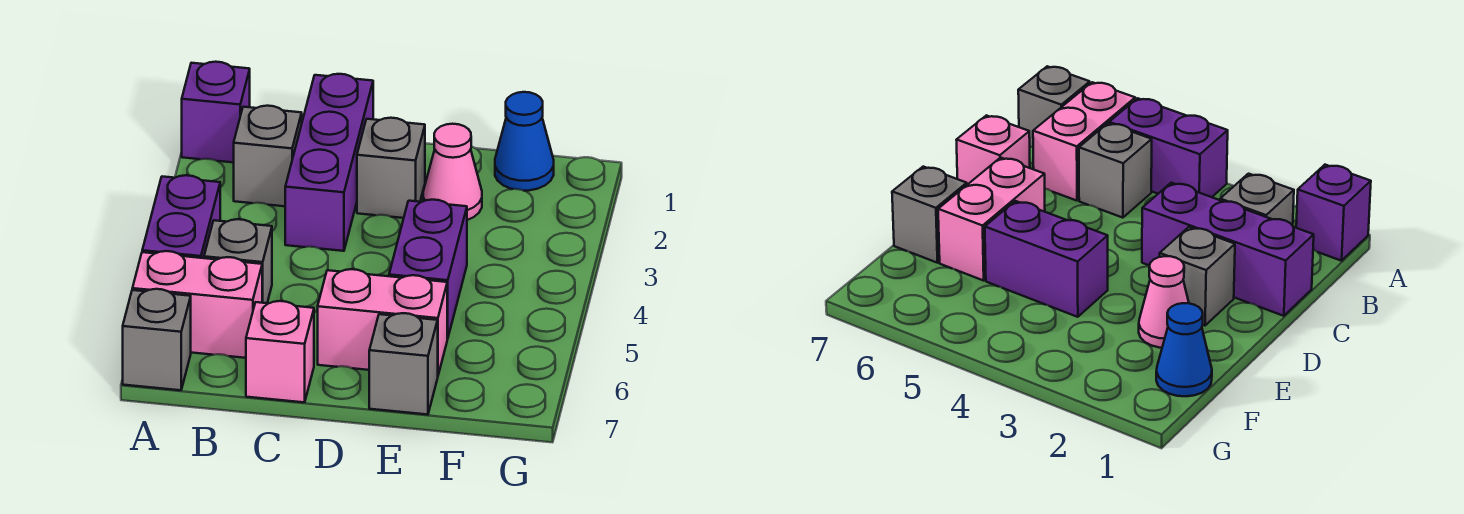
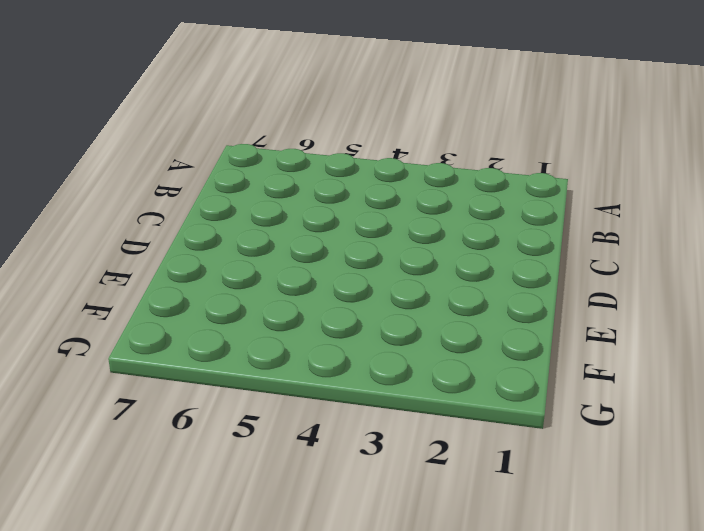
none -> purple brick A1 level 1
none -> purple brick A4:A5 level 1
none -> pink brick A6:B6 level 1

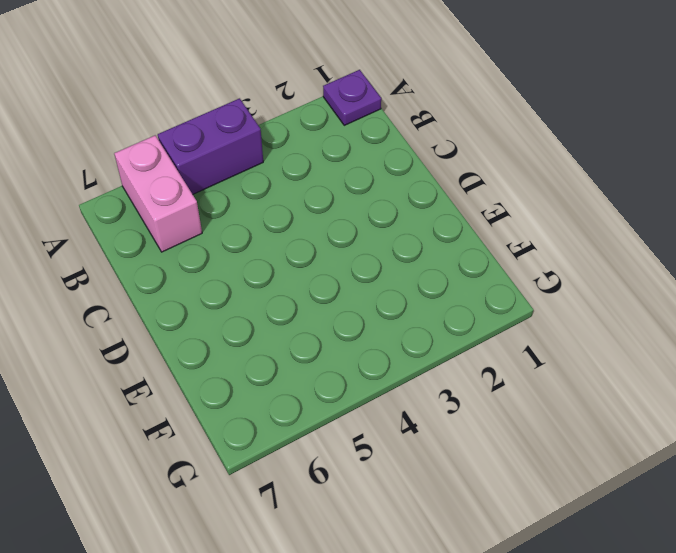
purple plate A1 level 1 -> purple brick A1 level 1
none -> grey brick A7 level 1
none -> grey brick B2 level 1
none -> grey brick B5 level 1

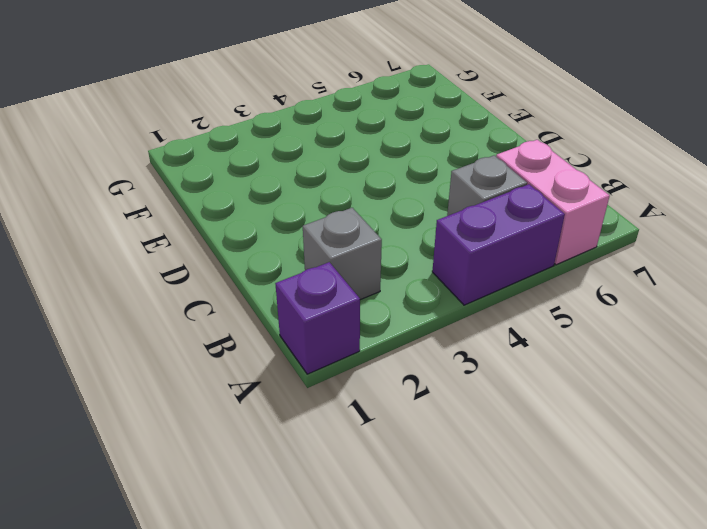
none -> grey brick A7 level 1
none -> purple brick C1:C3 level 1
none -> pink brick C7 level 1

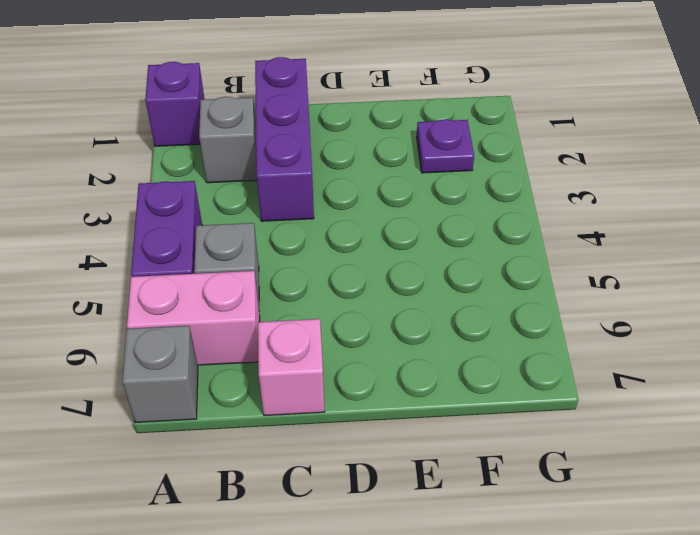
purple plate F2 level 1 -> none
none -> grey brick D2 level 1
none -> pink brick D6:E6 level 1
none -> pink cone E2 level 1

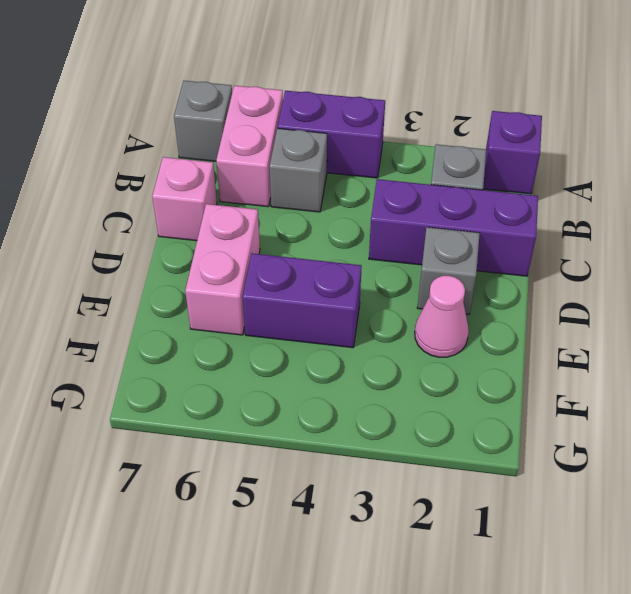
none -> grey brick E7 level 1
none -> blue cone F1 level 1

